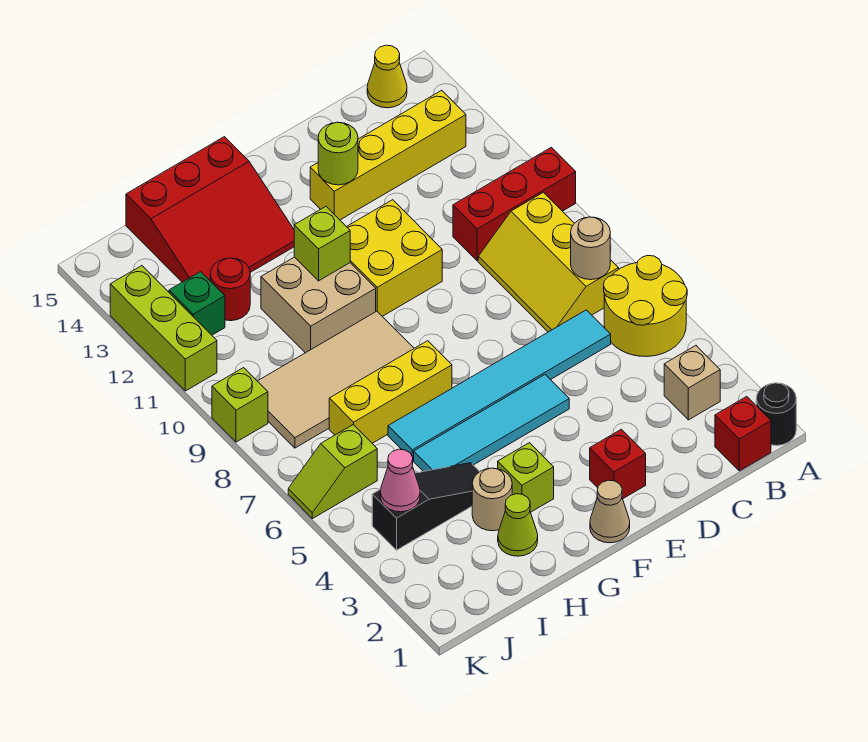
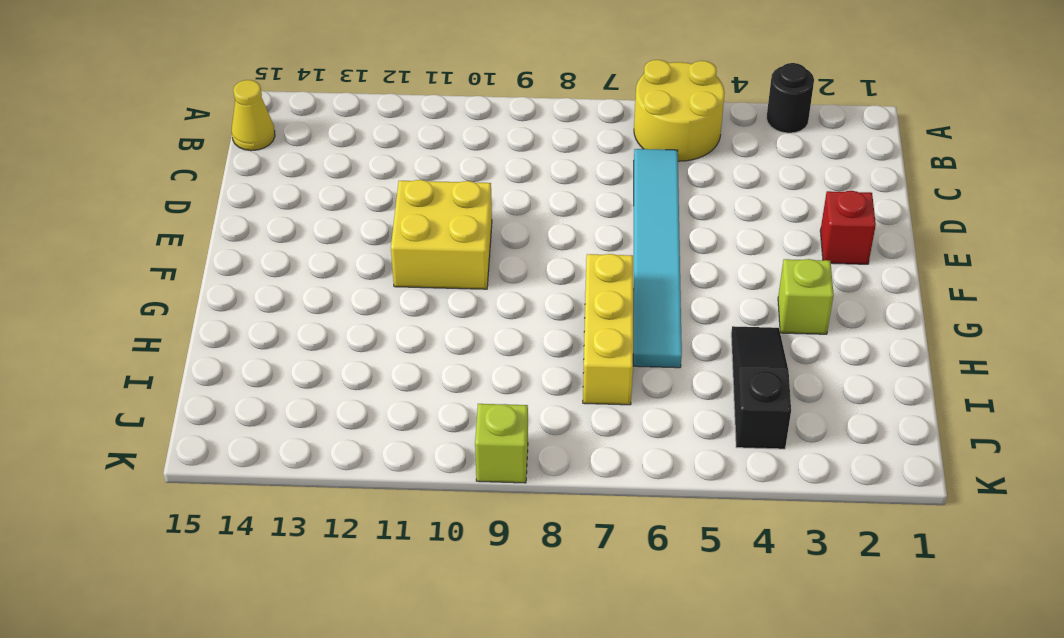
black round brick A3 level 1 -> black round brick A1 level 1
none -> red brick A10:C10 level 1
none -> red brick B1 level 1
none -> tan brick B3 level 1
none -> yellow slope B7:C9 level 1 top B

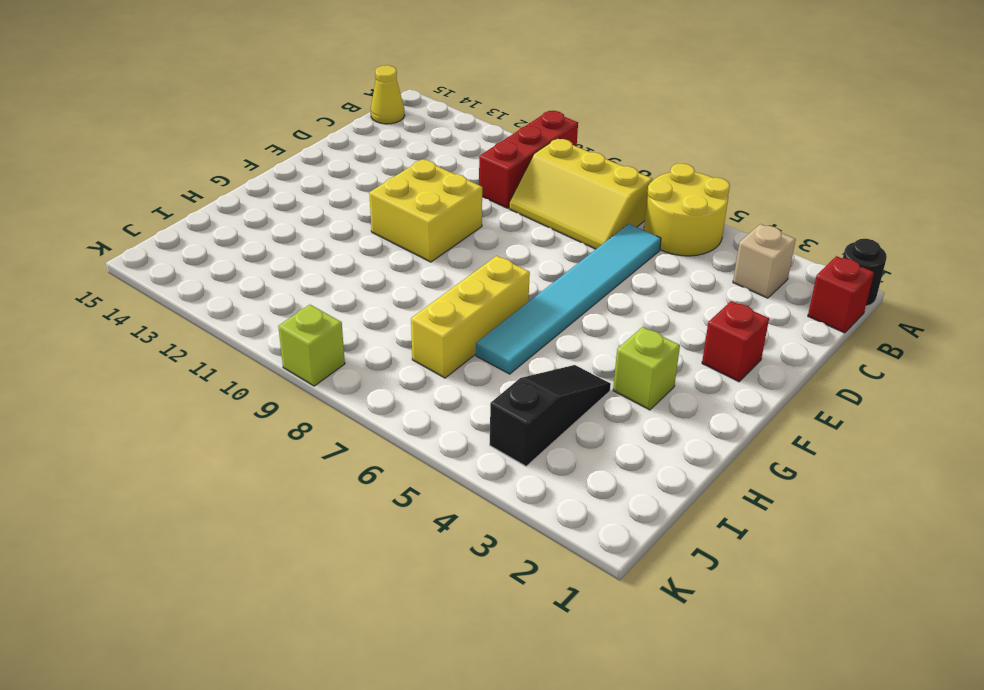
none -> yellow brick B13:E13 level 1
none -> cyan tile E5:H5 level 1
none -> tan cone F1 level 1
none -> tan tile G8:J9 level 1

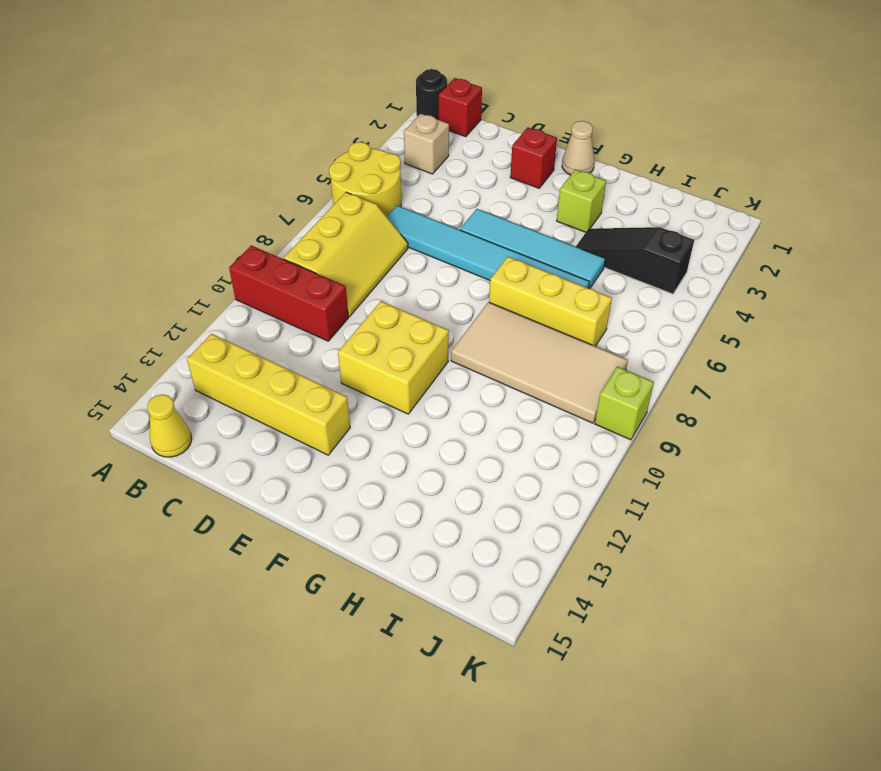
none -> tan brick G10:H11 level 1
none -> red slope G13:I15 level 1 top 15
none -> lime cone H2 level 1
none -> tan round brick H3 level 1

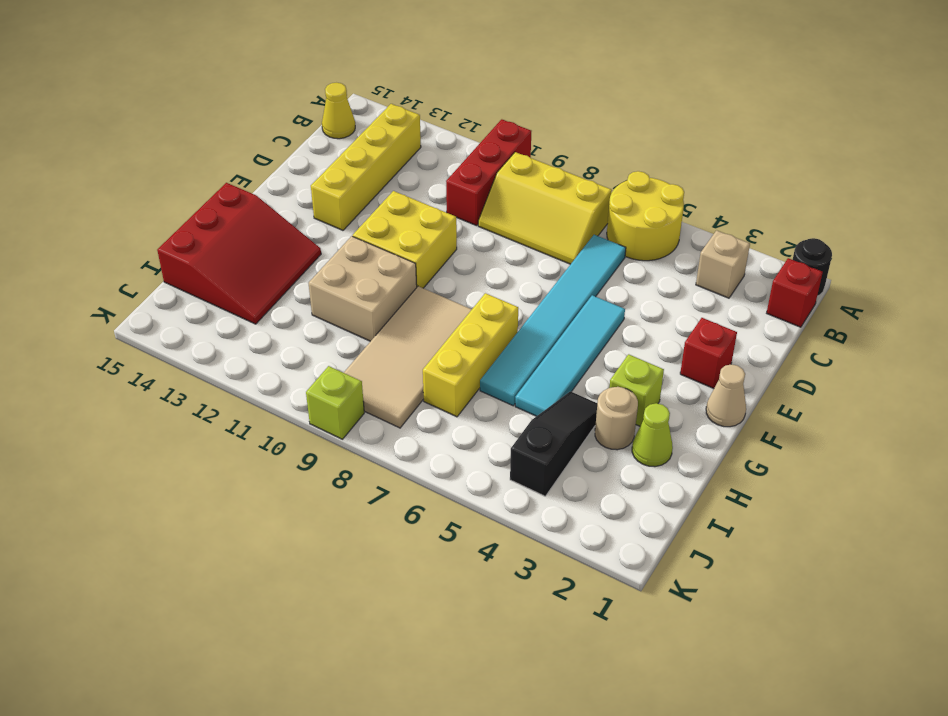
none -> red round brick I12 level 1
none -> lime slope J6:K6 level 1 top J
none -> green brick J12 level 1
none -> lime brick K11:K13 level 1

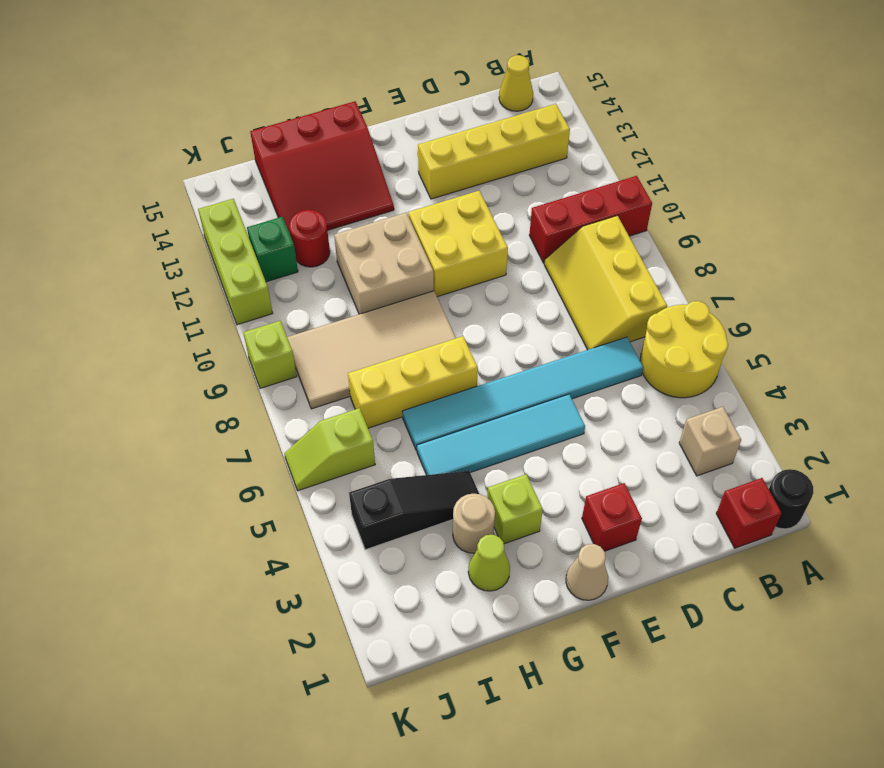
none -> tan round brick B7 level 2
none -> lime round brick E13 level 2
none -> lime brick G11 level 2
none -> pink cone J4 level 2

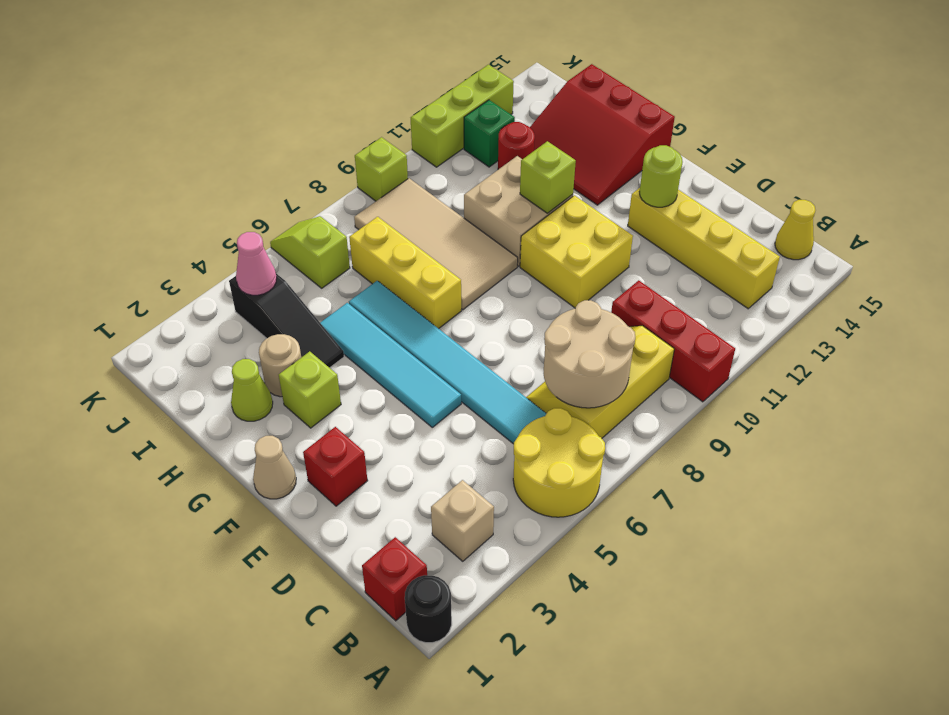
tan round brick B7:C8 level 2 -> tan round brick B7 level 2

